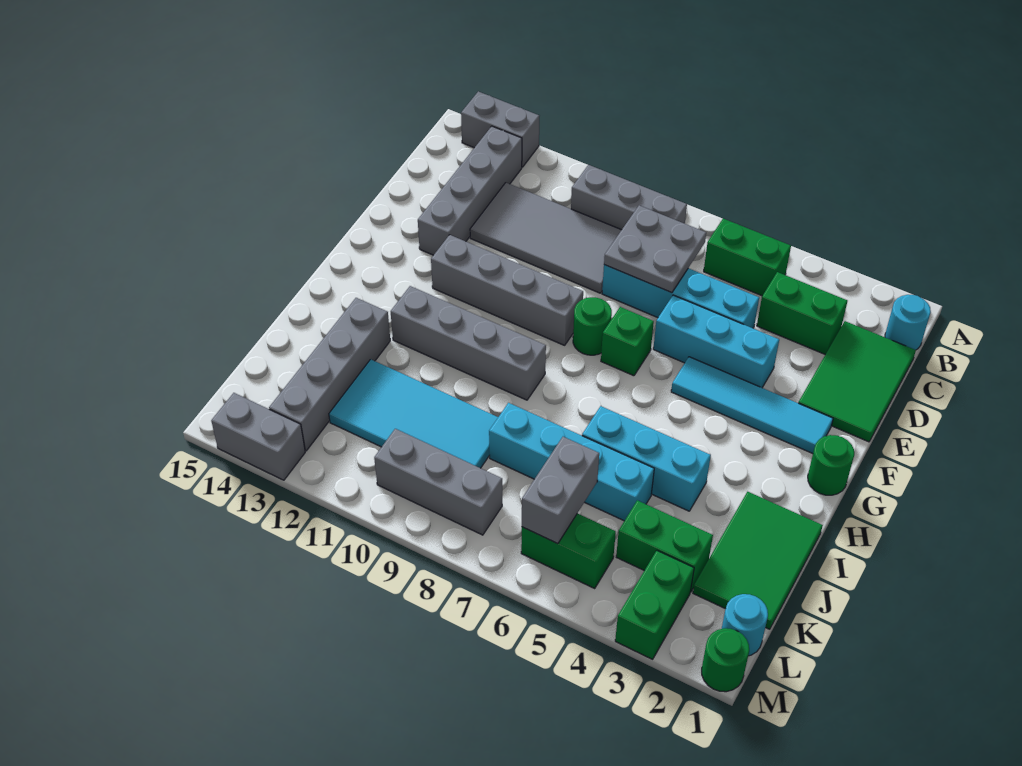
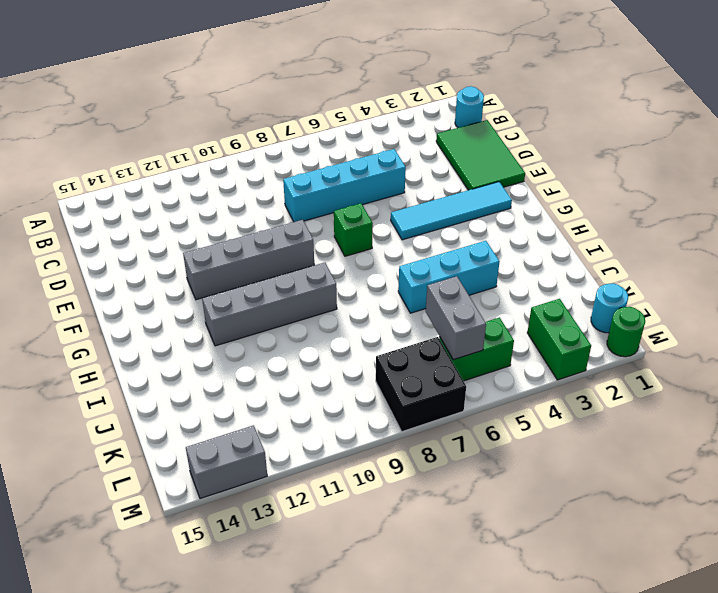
black brick L7:M8 level 1 -> grey brick L8:L10 level 1
none -> grey brick A13:A14 level 1
none -> green brick B5:B6 level 1
none -> grey brick B8:B10 level 1
none -> grey brick B13:E13 level 1

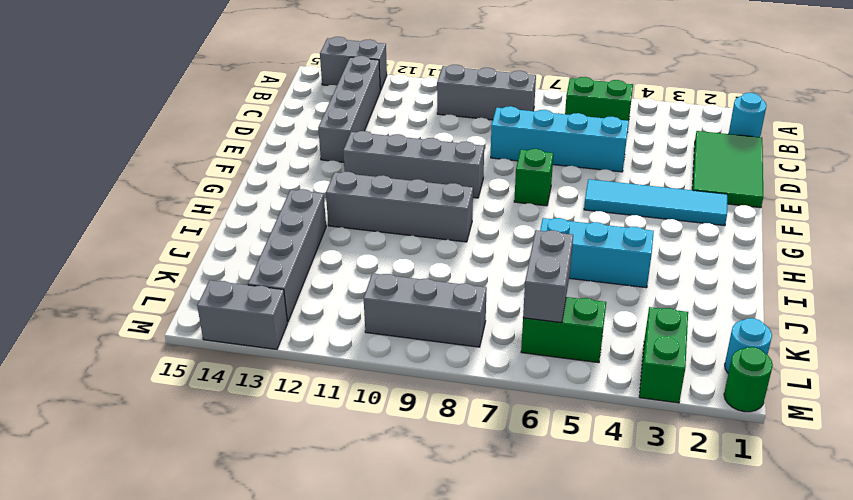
none -> green brick C3:C4 level 1
none -> grey tile C9:D12 level 1
none -> cyan brick E4:E6 level 1
none -> green round brick F8 level 1

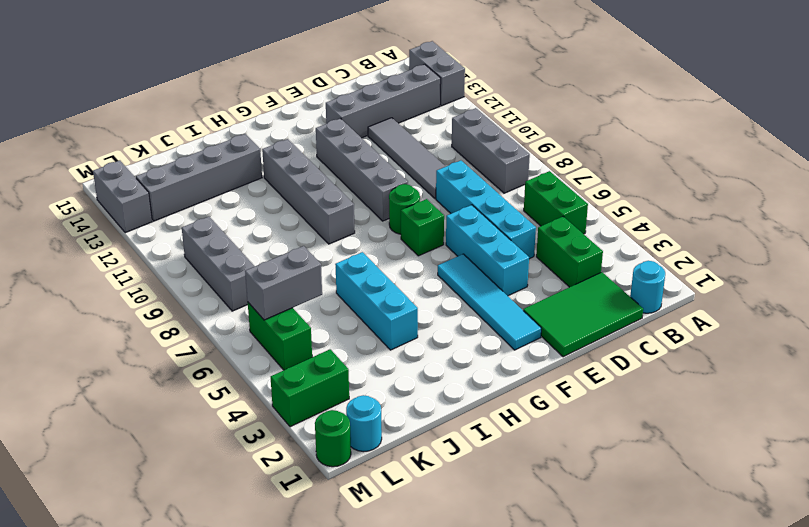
grey tile D9:D12 level 1 -> grey tile C9:D12 level 1
none -> green round brick G1 level 1
none -> green tile I1:K2 level 1
none -> cyan brick J5:J8 level 1
none -> cyan tile J9:K12 level 1

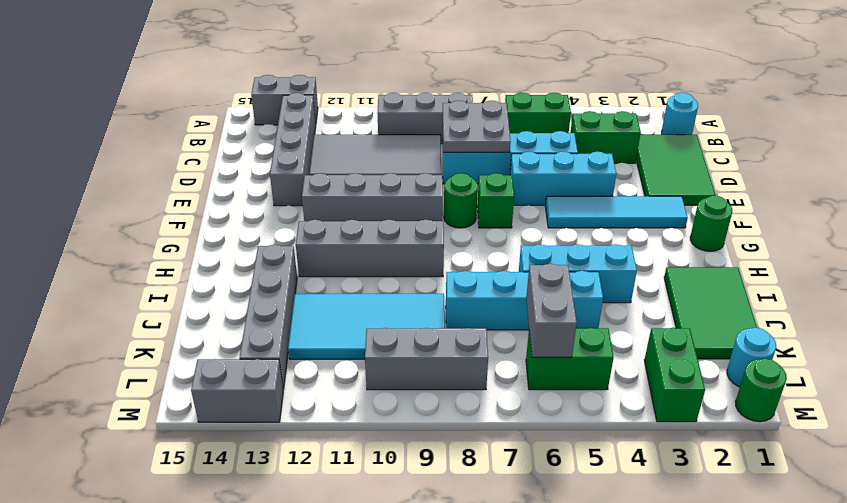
none -> green brick K3:K4 level 1

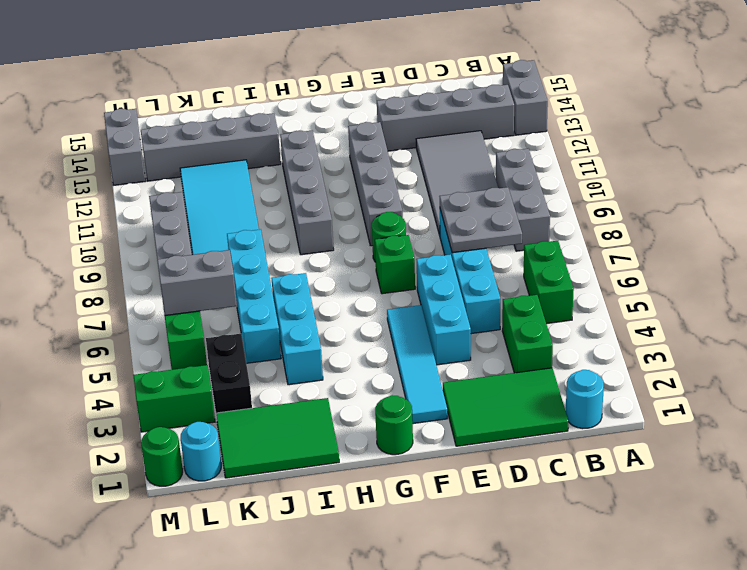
black brick K3:K4 level 1 -> green brick K3:K4 level 1

